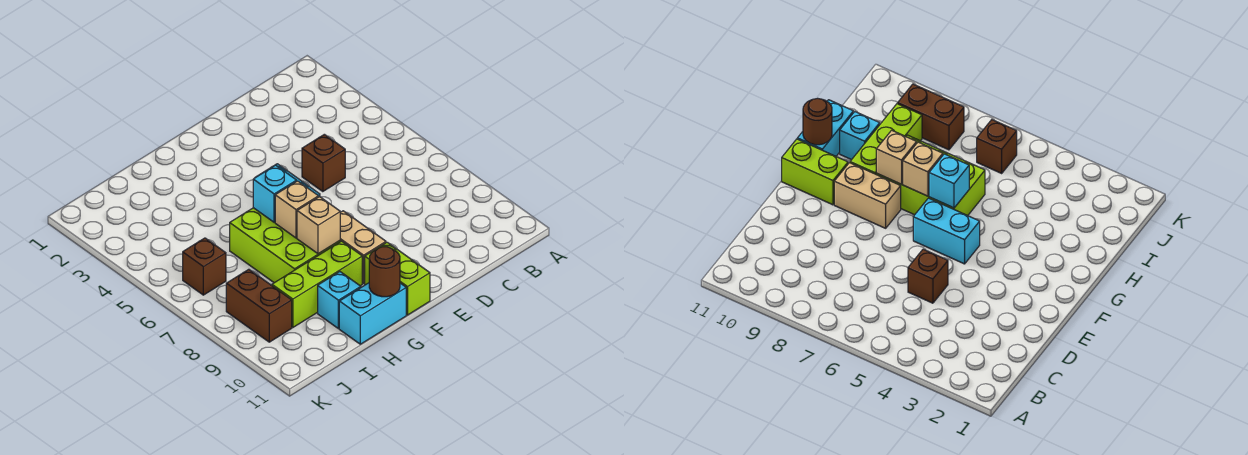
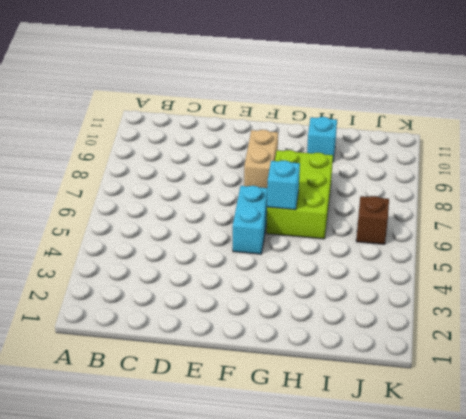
none -> brown brick D5 level 1
none -> lime brick F10:F11 level 1
none -> lime brick G9:I9 level 1

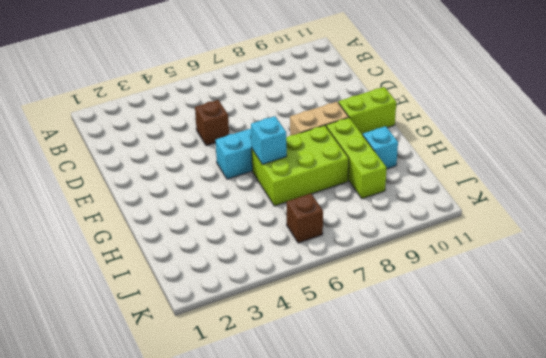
none -> cyan brick G11:H11 level 1
none -> brown brick J8:J9 level 1
none -> tan brick G7 level 2

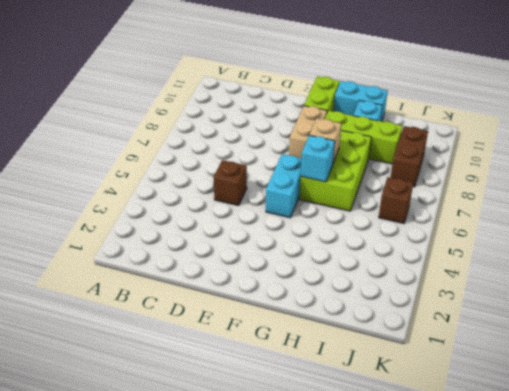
none -> tan brick G8 level 2
none -> brown round brick G11 level 2

